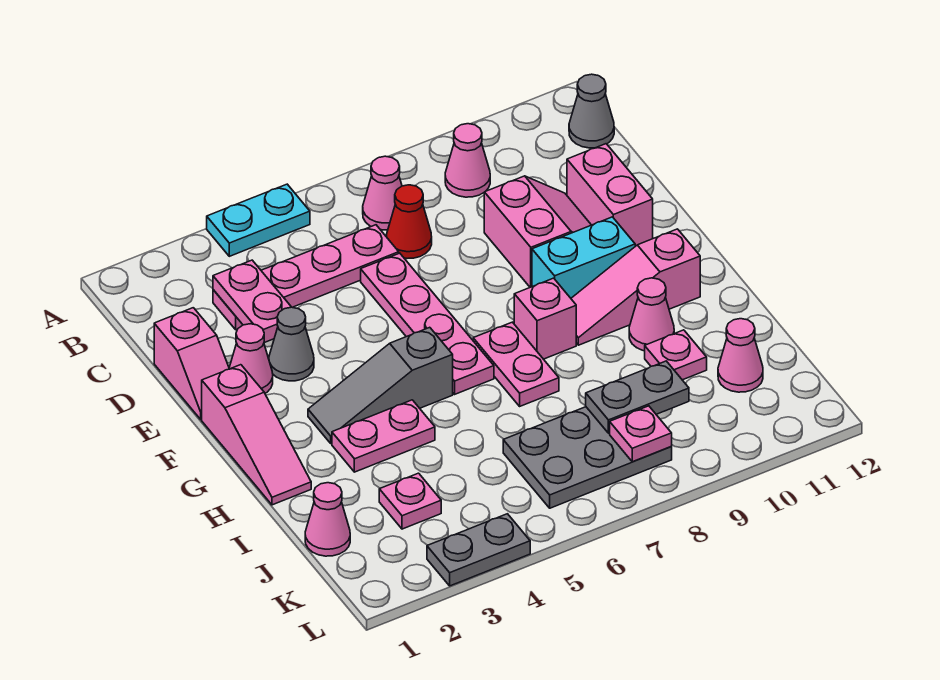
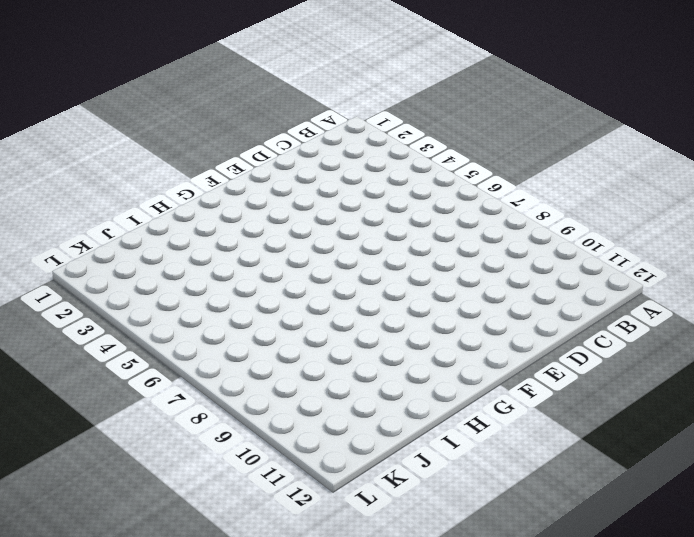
none -> cyan plate A4:A5 level 1
none -> pink cone B7 level 1
none -> pink cone B9 level 1

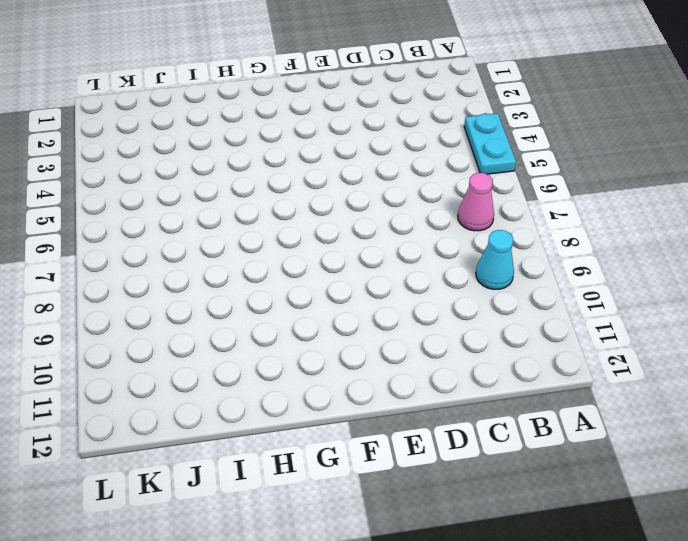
cyan cone B9 level 1 -> pink cone B9 level 1
none -> grey cone B12 level 1
none -> pink plate C3:C6 level 1
none -> red cone C7 level 1

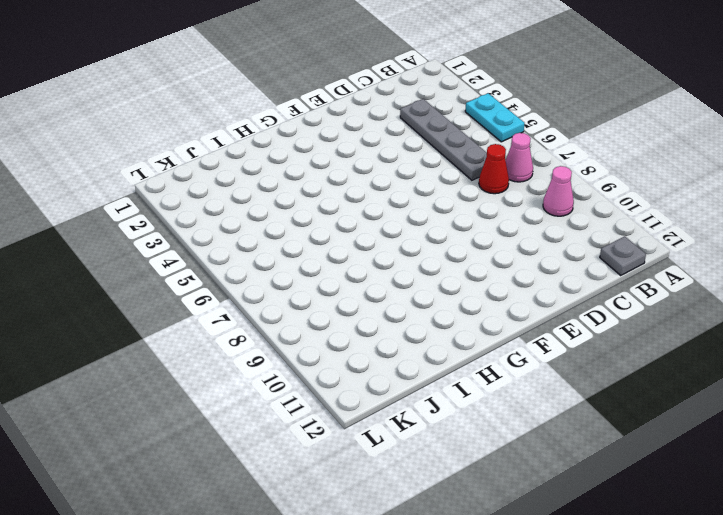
grey plate B12 level 1 -> grey cone B12 level 1
grey plate C3:C6 level 1 -> pink plate C3:C6 level 1
none -> pink slope D1:E1 level 1 top D
none -> pink plate D6:G6 level 1
none -> pink slope D9:E10 level 1 top 9

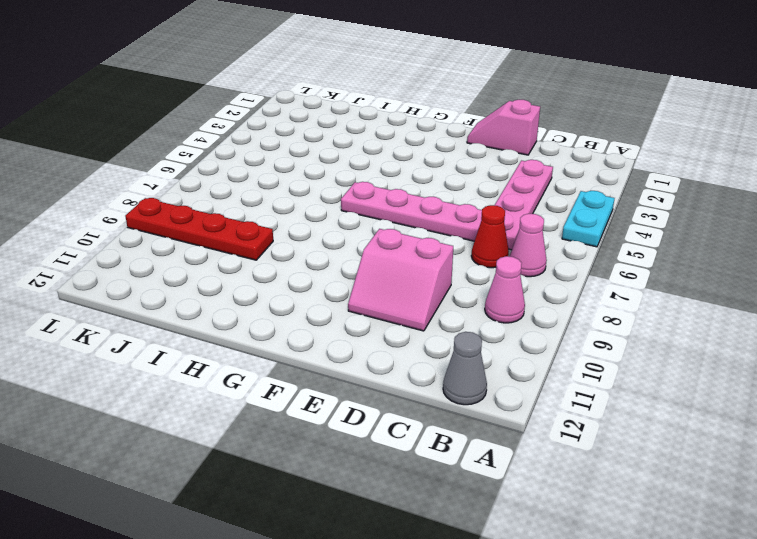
red plate I9:L9 level 1 -> none
none -> pink brick D11:E11 level 1
none -> pink cone E2 level 1
none -> grey cone E3 level 1

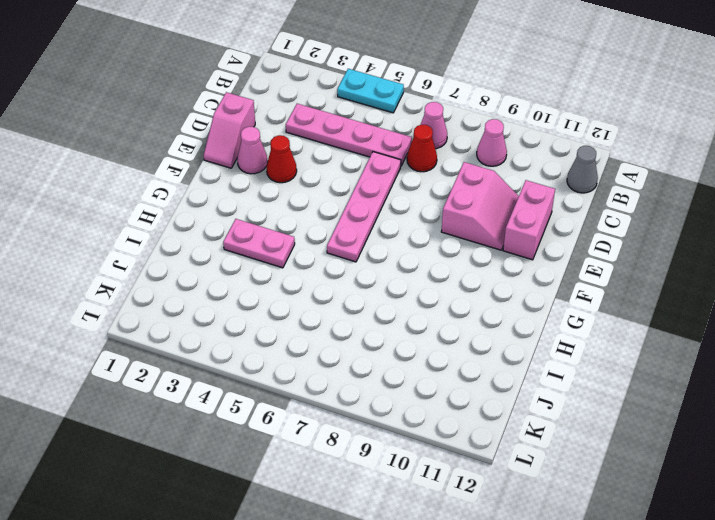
red cone E3 level 1 -> grey cone E3 level 1
none -> pink slope F1:H1 level 1 top F
none -> cyan brick F9:F10 level 1
none -> grey slope G3:G5 level 1 top 5

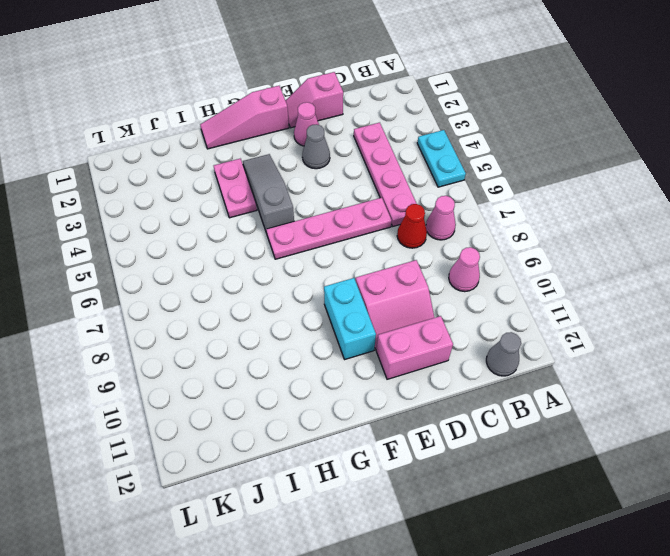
none -> pink plate G7:H7 level 1
none -> pink brick G8 level 1
none -> pink slope G9:G11 level 1 top 11

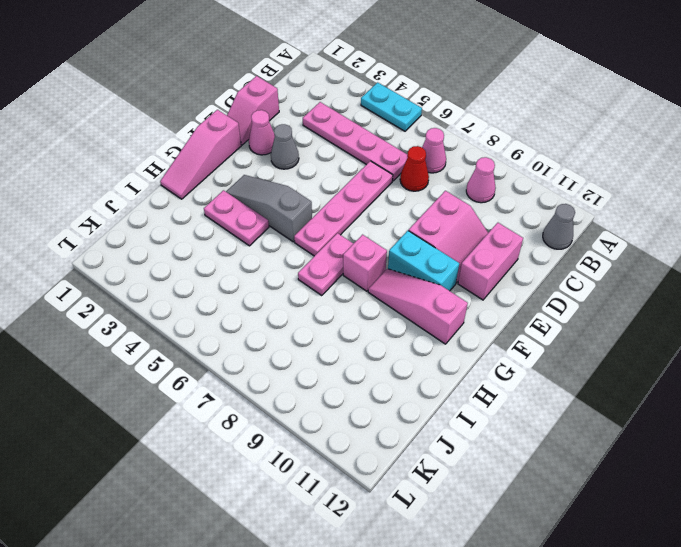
none -> pink cone H10 level 1
none -> pink plate I10 level 1
none -> pink cone J1 level 1

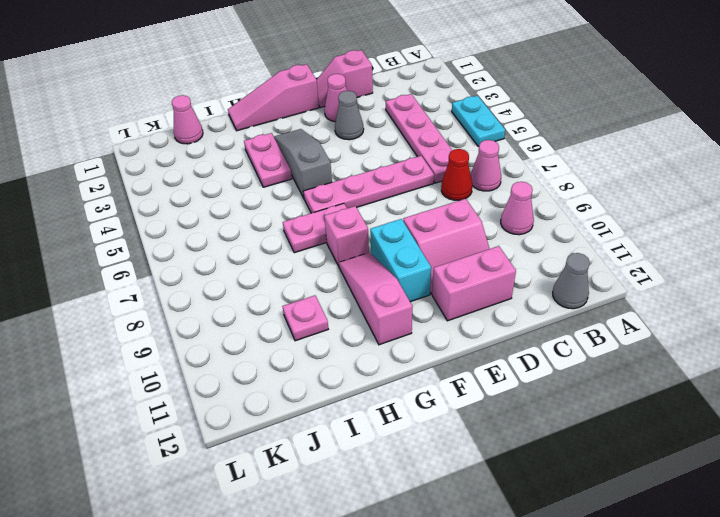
none -> pink cone H10 level 1
none -> pink plate J3 level 1
none -> grey plate J6:K8 level 1

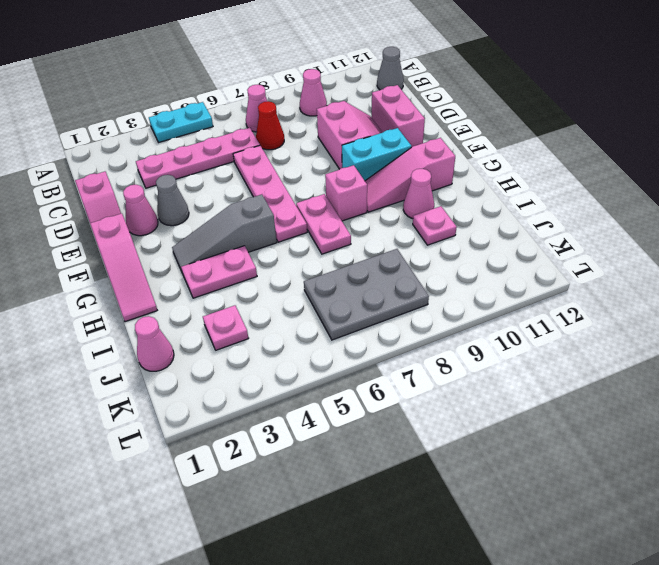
none -> pink cone J11 level 1
none -> grey plate L3:L4 level 1
none -> pink plate C3:D3 level 2

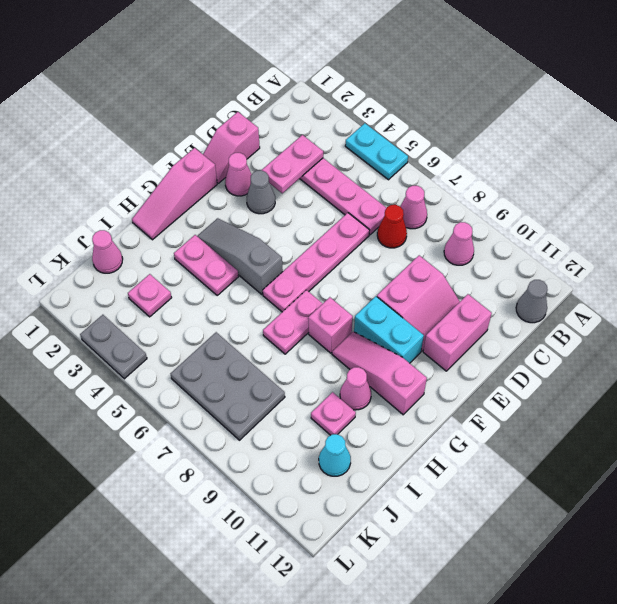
cyan cone J11 level 1 -> pink cone J11 level 1
none -> grey plate J8:J9 level 2
none -> pink plate K8 level 2

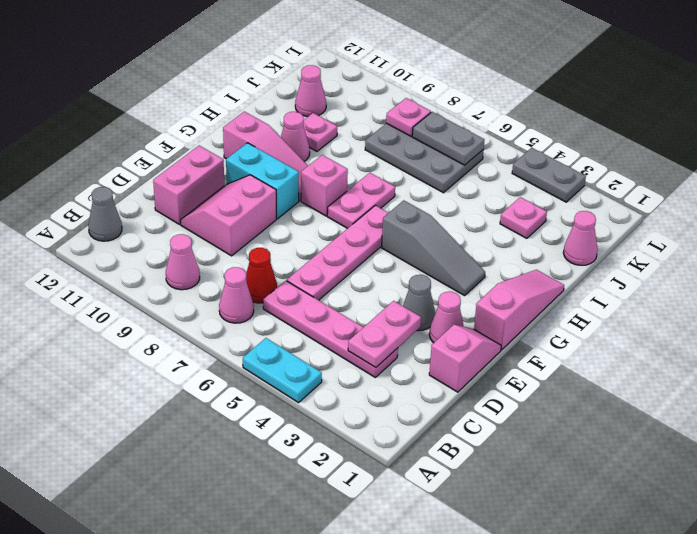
grey plate K6:K7 level 2 -> grey plate J8:J9 level 2
none -> pink plate H3:H4 level 1

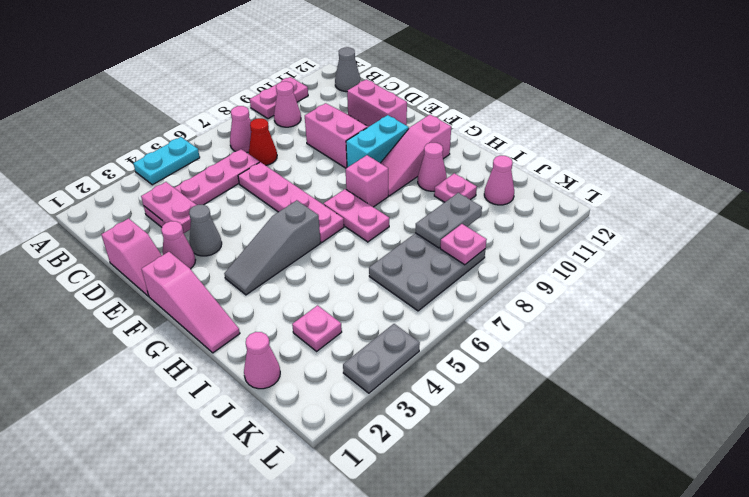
pink plate A9:A10 level 1 -> pink plate H3:H4 level 1

